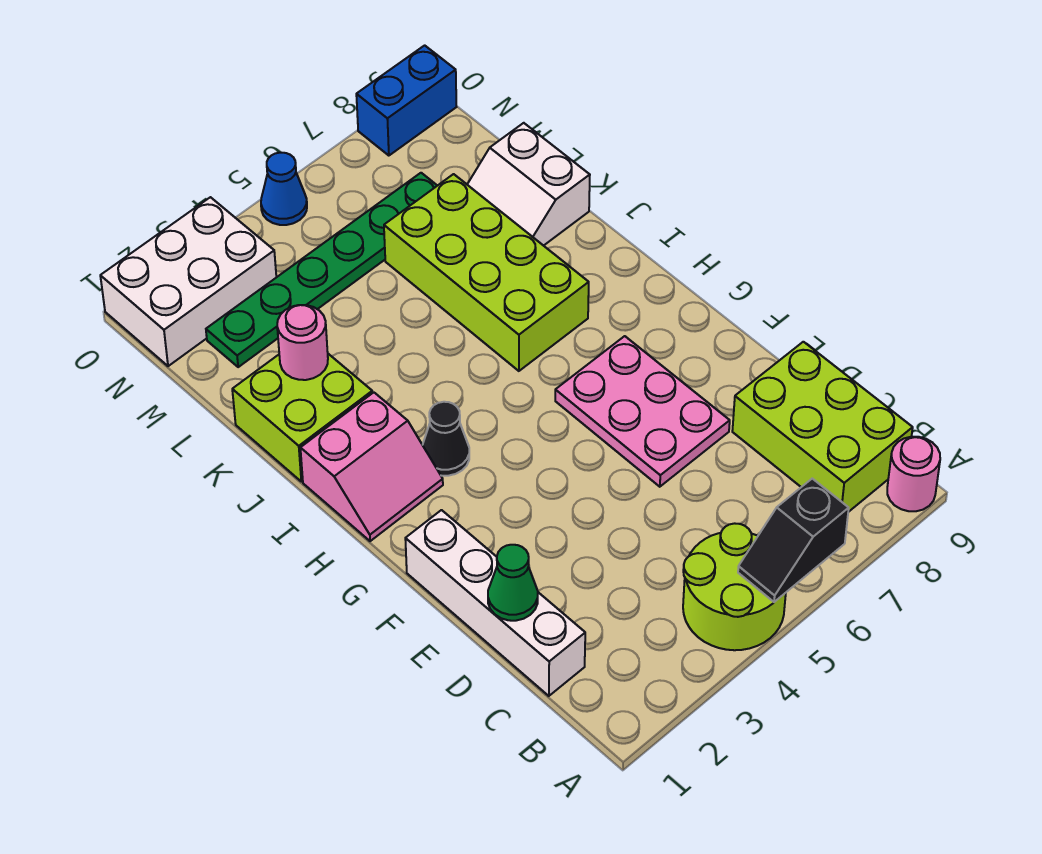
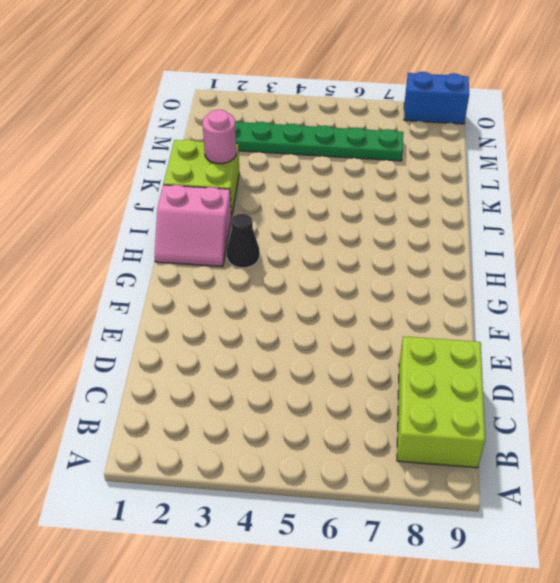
none -> lime round brick A4:B5 level 1
none -> pink round brick A9 level 1
none -> white brick C1:F1 level 1

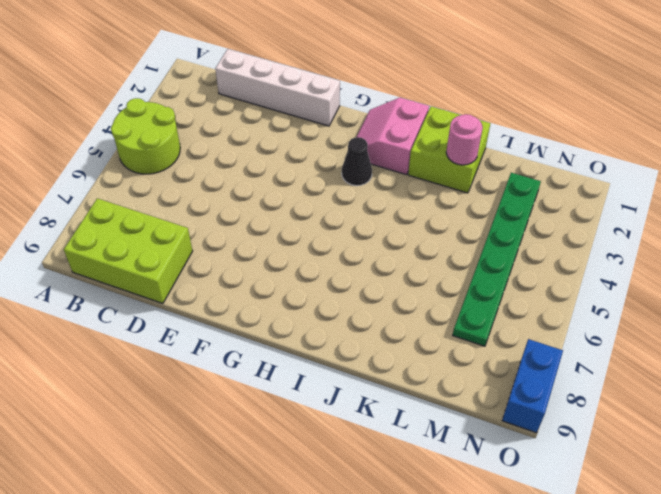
none -> pink round brick A9 level 1
none -> pink plate E6:G7 level 1
none -> lime brick I6:L7 level 1

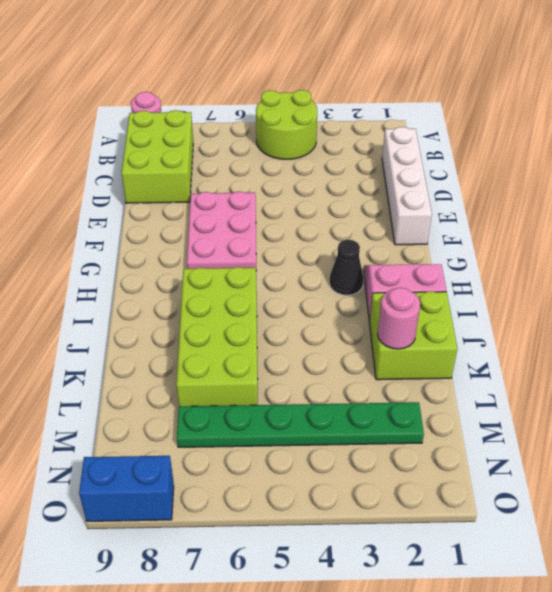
none -> white slope K8:L9 level 1 top 9
none -> white brick N1:O3 level 1
none -> blue cone O5 level 1

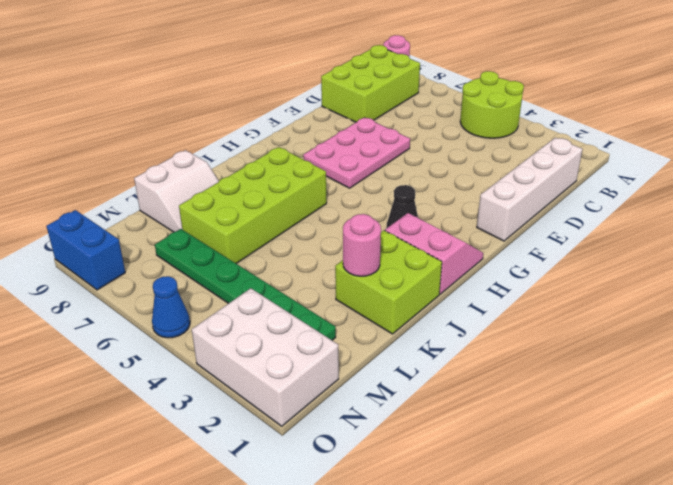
none -> black slope A5:A6 level 2 top 6
none -> green cone D1 level 2

